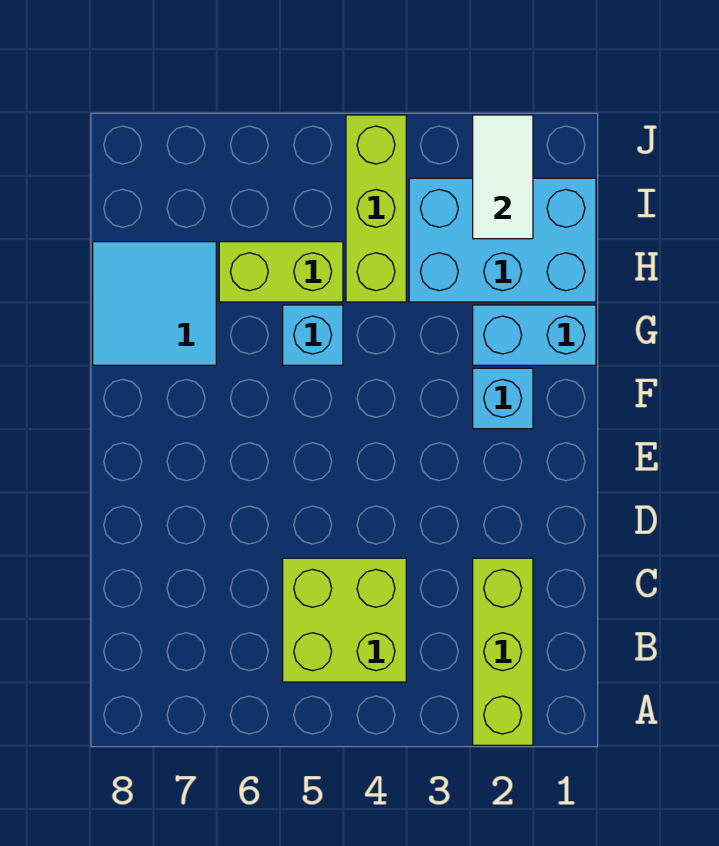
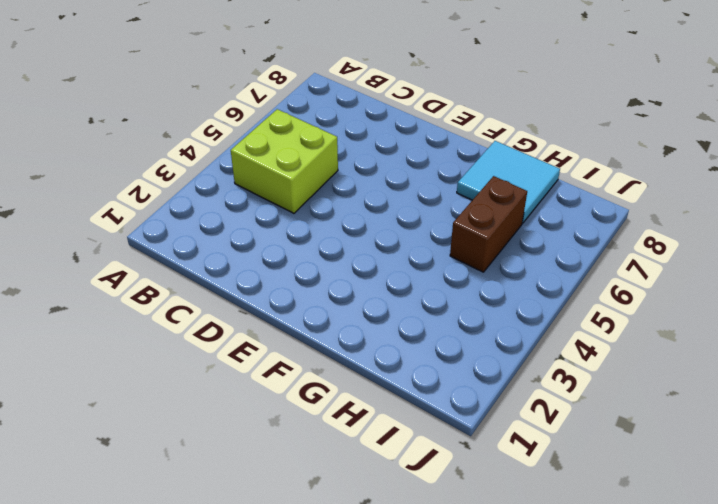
brown brick H5:H6 level 1 -> lime brick H5:H6 level 1
none -> lime brick A2:C2 level 1
none -> cyan brick F2 level 1

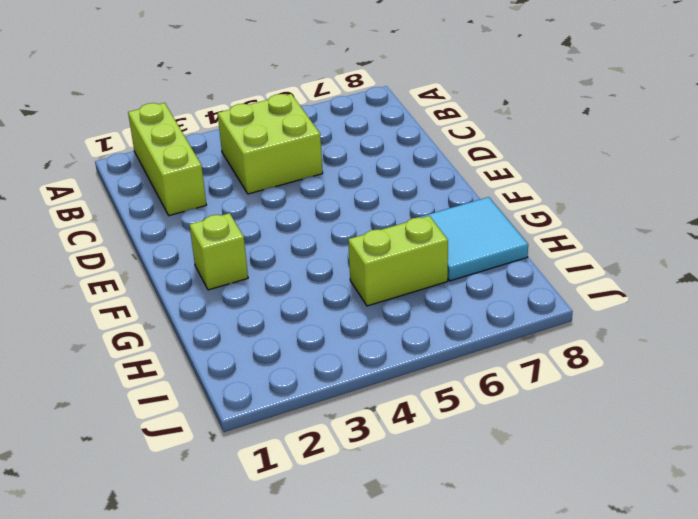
lime brick F2 level 1 -> cyan brick F2 level 1
none -> cyan brick G1:G2 level 1
none -> cyan brick G5 level 1

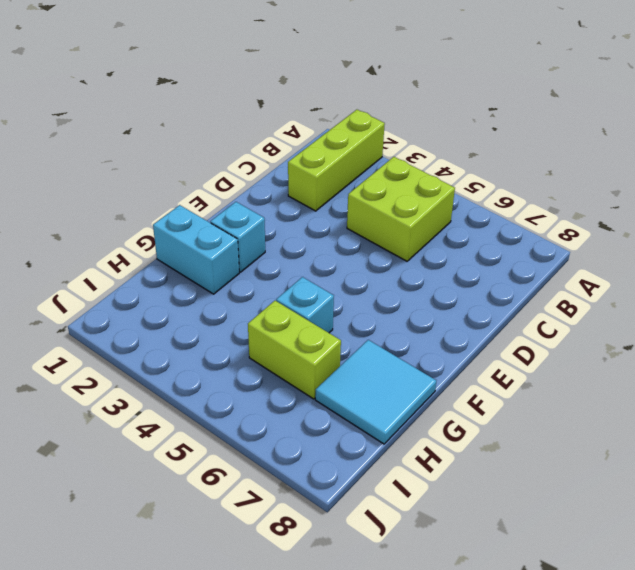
none -> cyan brick H1:I3 level 1
none -> lime brick H4:J4 level 1

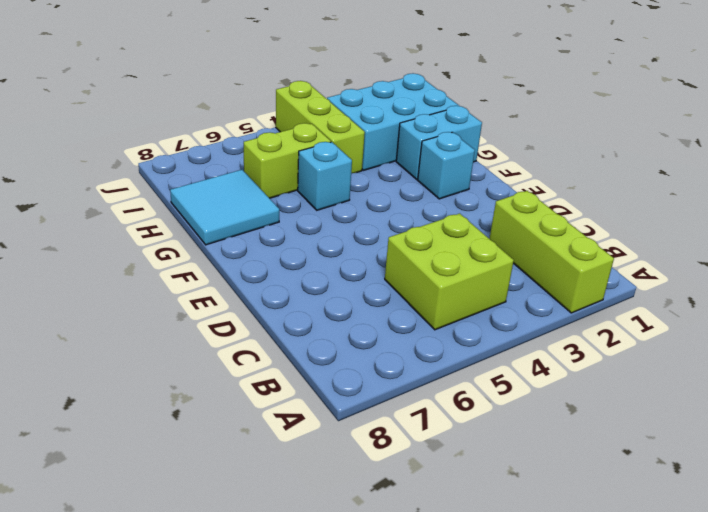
none -> white tile I2:J2 level 2

